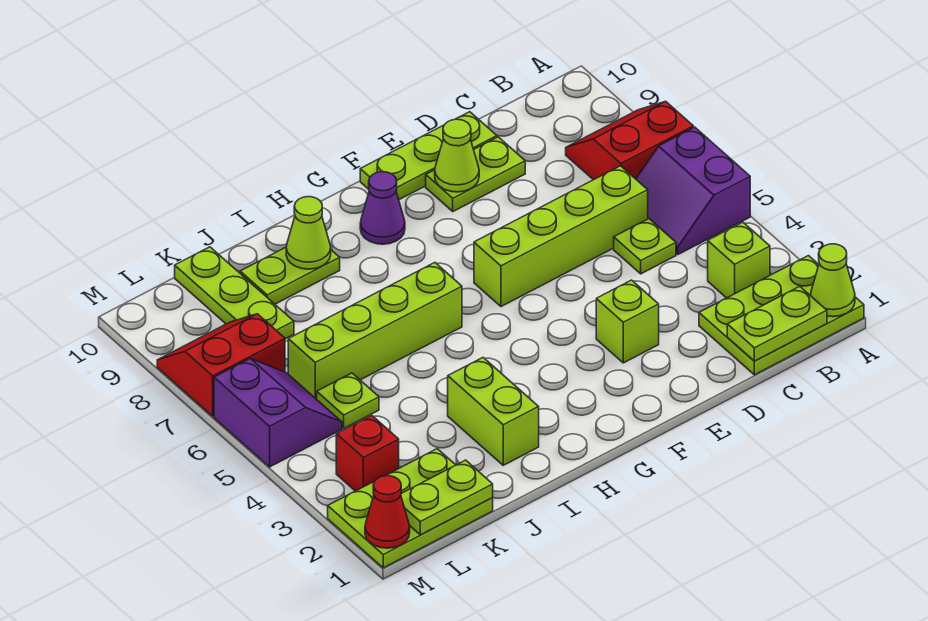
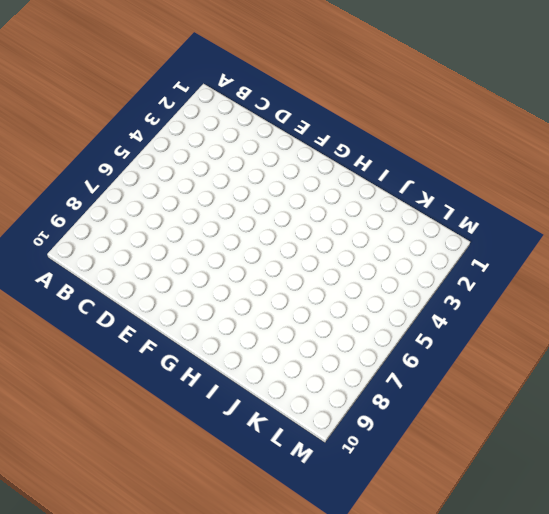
none -> lime plate A1:C2 level 1
none -> purple slope A5:B6 level 1 top A
none -> red slope A7:B8 level 1 top 7

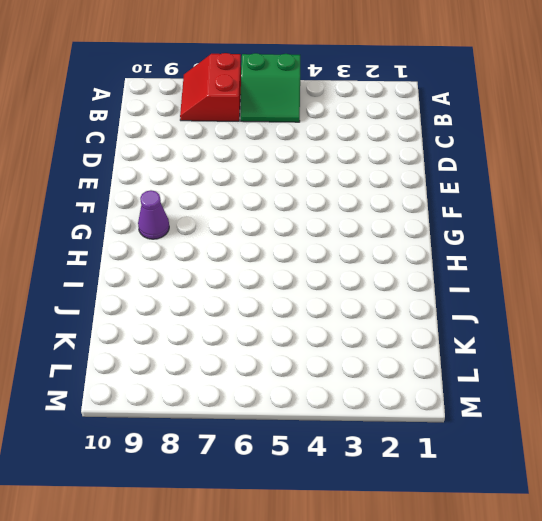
green slope A5:B6 level 1 top A -> purple slope A5:B6 level 1 top A
none -> lime plate A1:C2 level 1
none -> lime brick B3 level 1
none -> lime plate C5 level 1

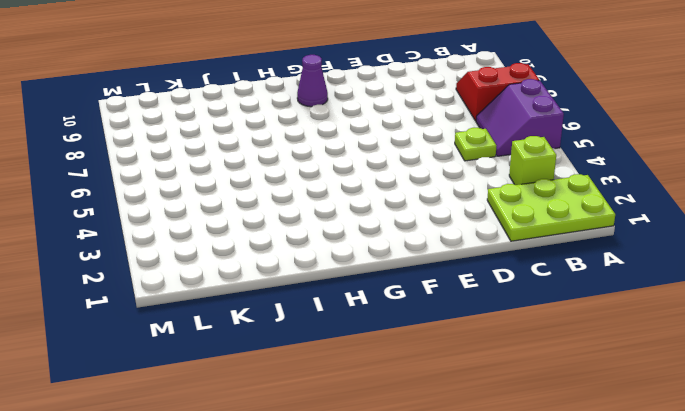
none -> lime brick C6:F6 level 1
none -> lime plate D9:E9 level 1
none -> lime plate D10:F10 level 1

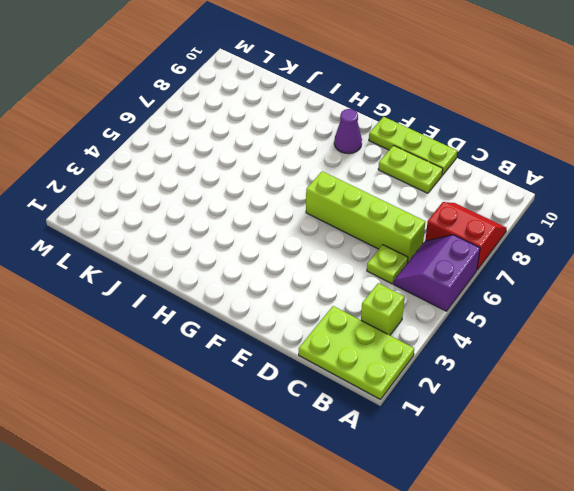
none -> lime brick E3 level 1
none -> lime brick H6:K6 level 1
none -> lime brick I2:I3 level 1

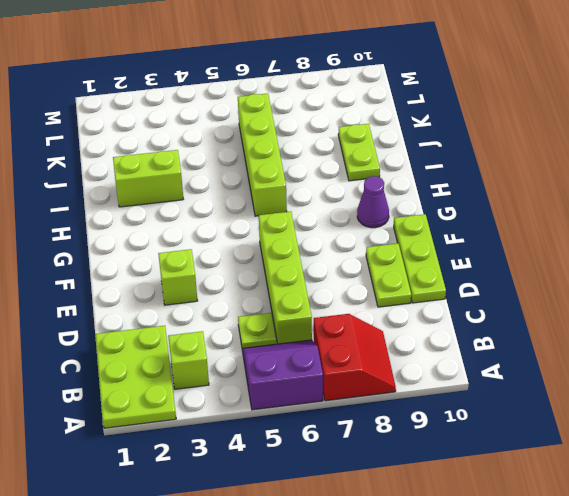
none -> lime plate K1:M2 level 1
none -> lime plate K5 level 1
none -> lime plate K8:K10 level 1

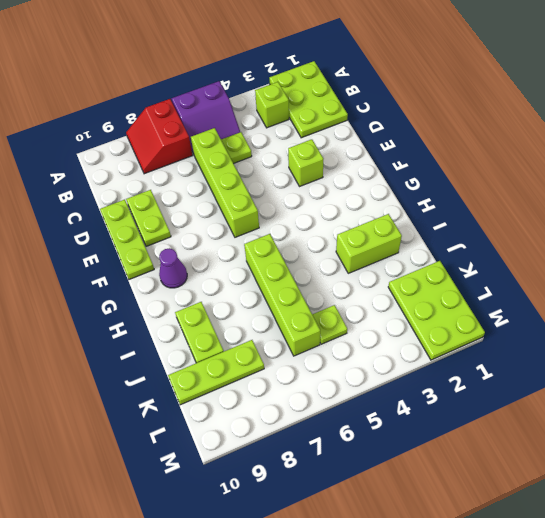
none -> red brick L3 level 1
none -> purple slope L5:M6 level 1 top M
none -> red slope L7:M8 level 1 top 7

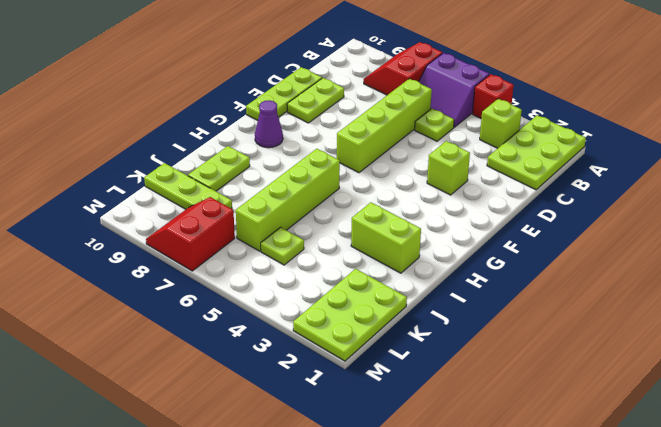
red brick A4 level 1 -> red brick L3 level 1
none -> purple slope L5:M6 level 1 top M
none -> lime cone A1 level 2
none -> lime plate B1:C1 level 2

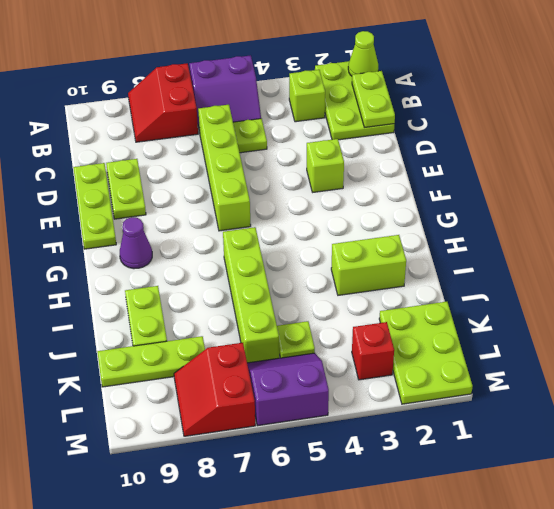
none -> lime cone E9 level 2
none -> lime cone I9 level 2
none -> lime plate K1:L1 level 2

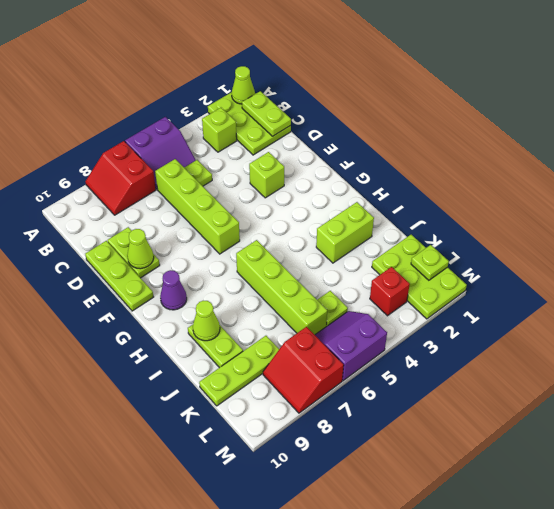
lime plate L1 level 2 -> lime plate K1:L1 level 2
none -> red cone M1 level 2

